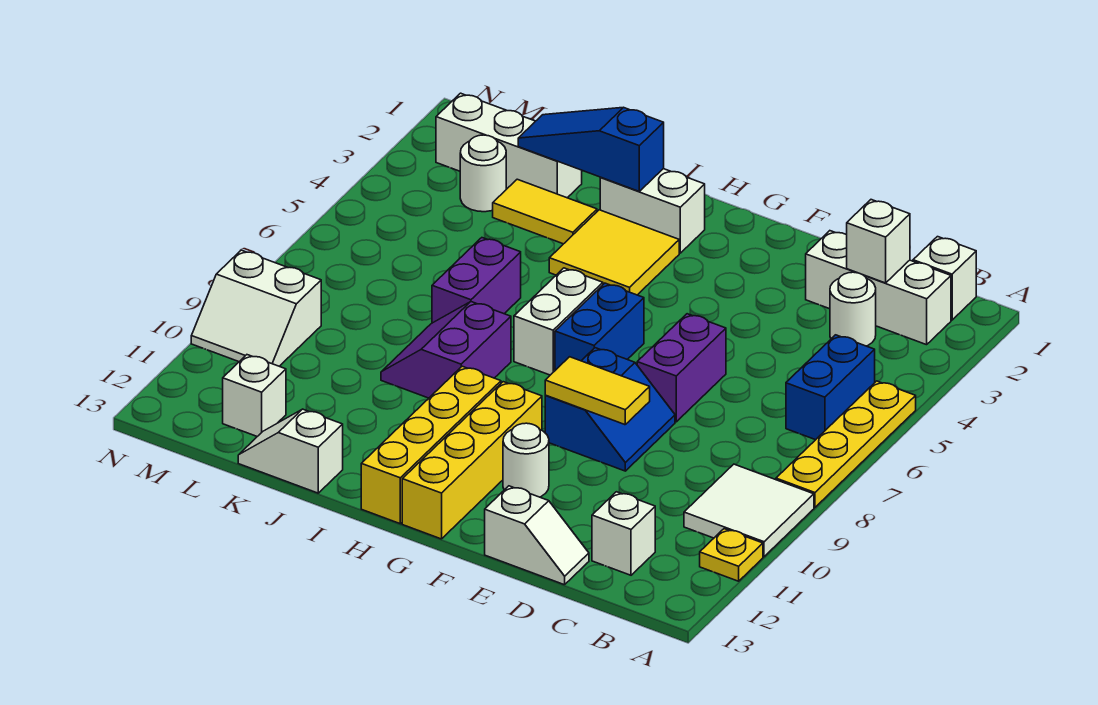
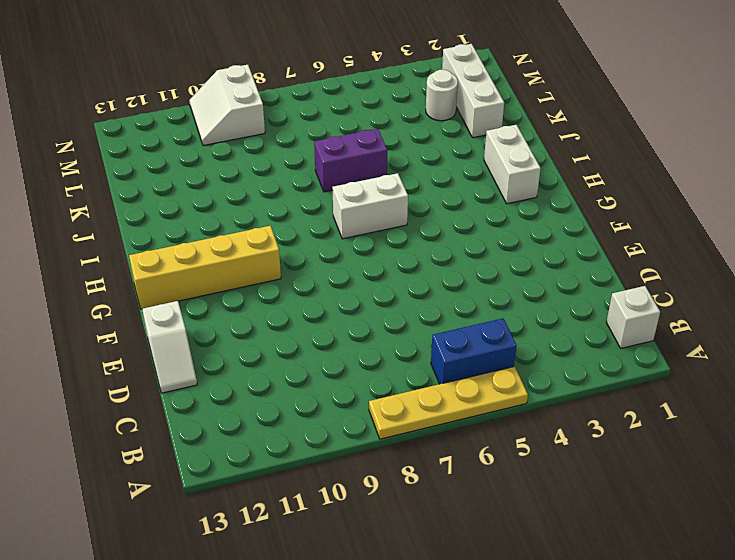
none -> white tile A9:B10 level 1
none -> yellow plate A11 level 1
none -> white brick B2:D2 level 1

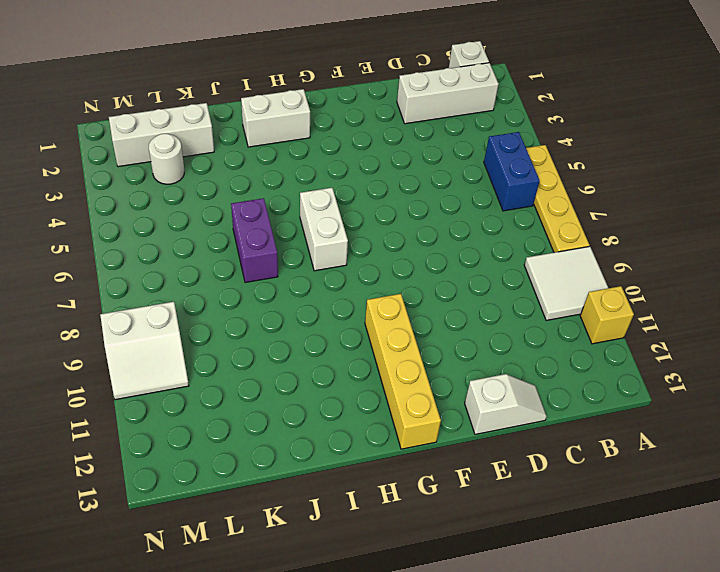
yellow brick A11 level 1 -> yellow plate A11 level 1
none -> white round brick C3 level 1
none -> white brick C12 level 1
none -> purple brick E6:E7 level 1

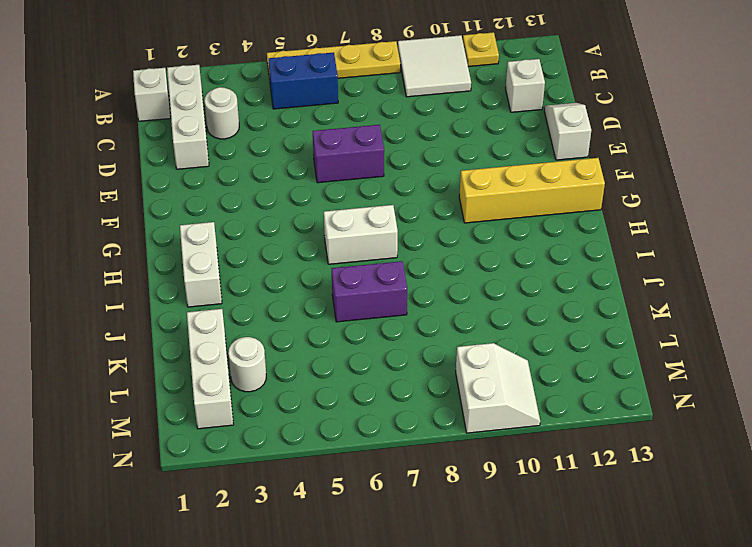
none -> blue slope E8:F9 level 1 top F
none -> white round brick F11 level 1
none -> blue brick G6:G7 level 1

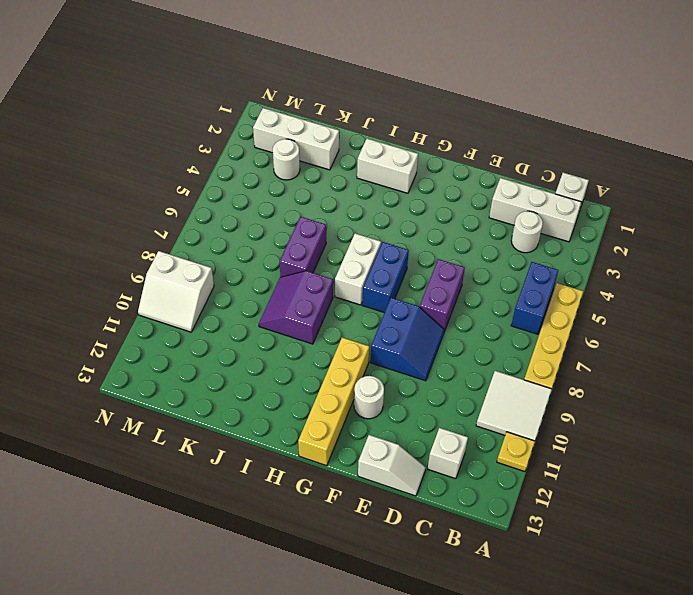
none -> yellow tile H3:I4 level 1
none -> yellow brick H10:H13 level 1
none -> yellow tile J3:K3 level 1

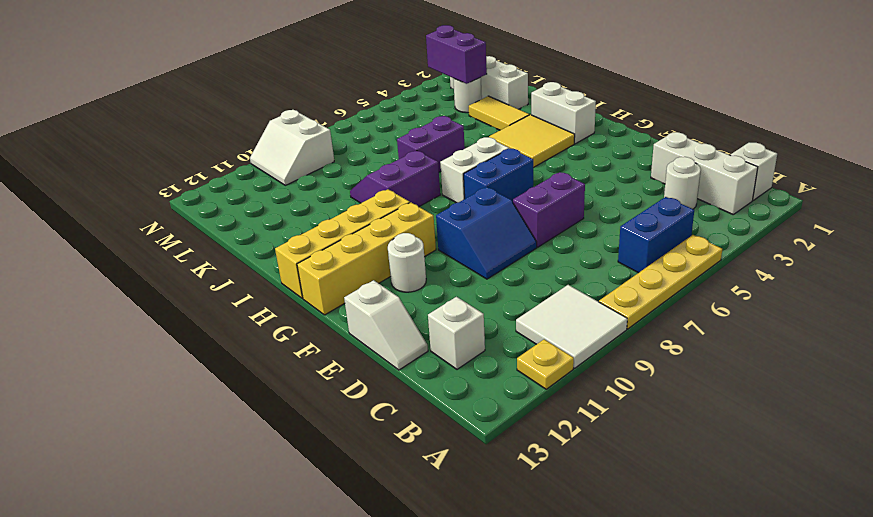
purple brick L3:M3 level 2 -> none
none -> white slope J13:K13 level 1 top J
none -> white brick L12 level 1
none -> white brick C2 level 2

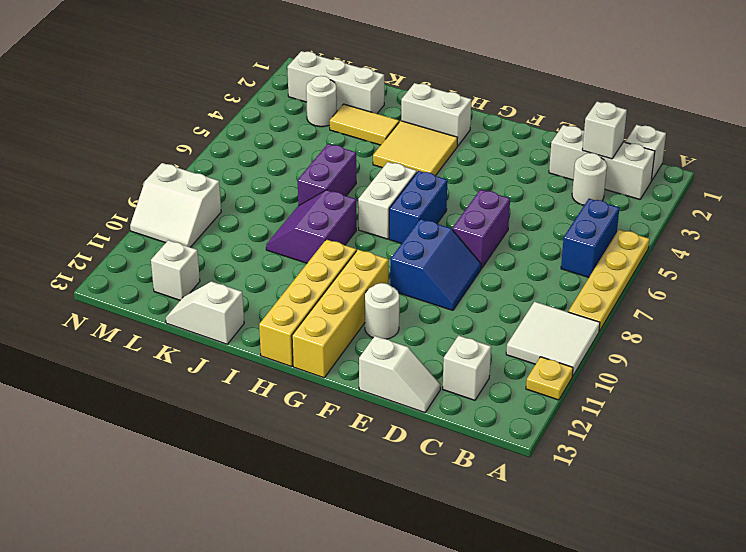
none -> yellow tile E9:F9 level 2
none -> blue slope I2:K2 level 2 top I

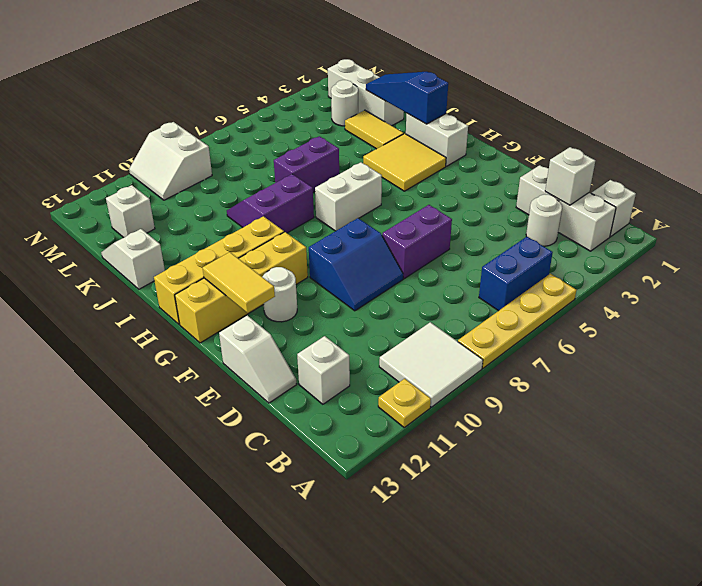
yellow tile F12:G12 level 2 -> yellow tile E9:F9 level 2
none -> blue brick G6:G7 level 1

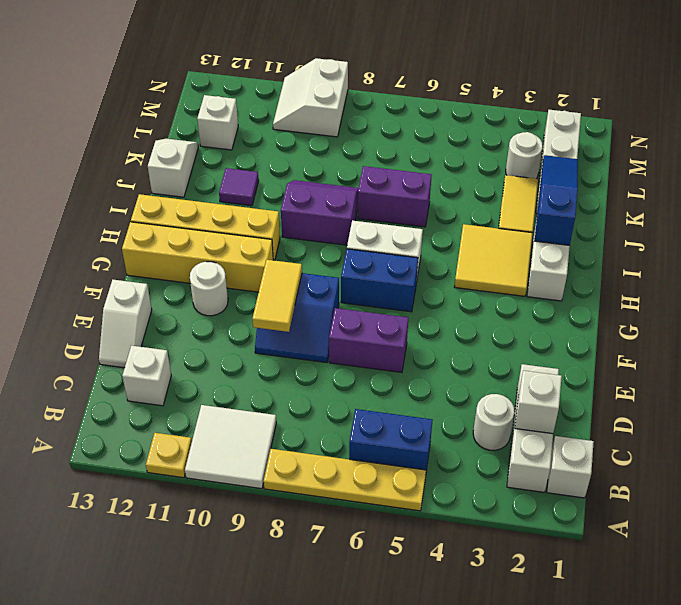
purple tile J11 level 1 -> none

